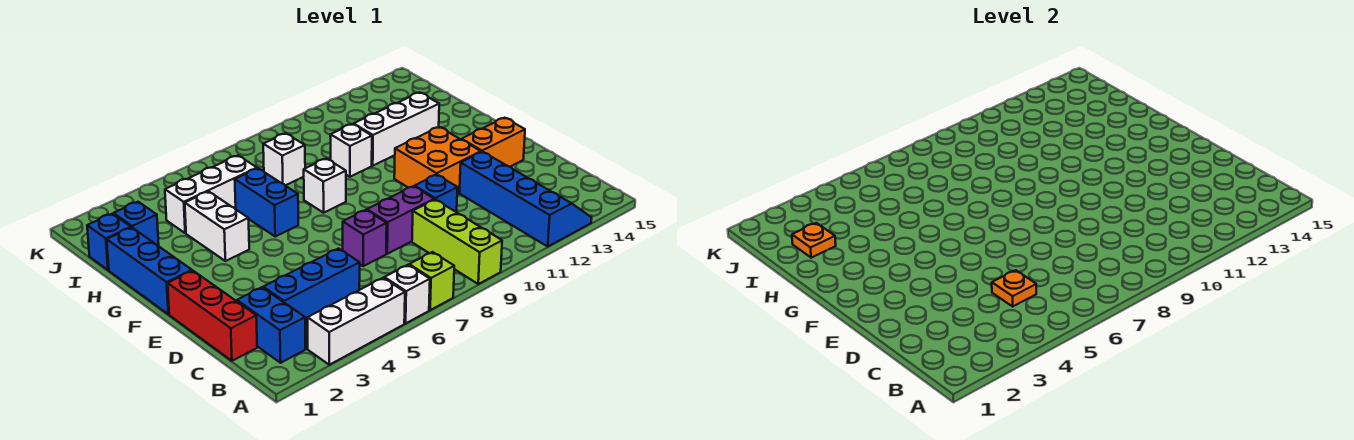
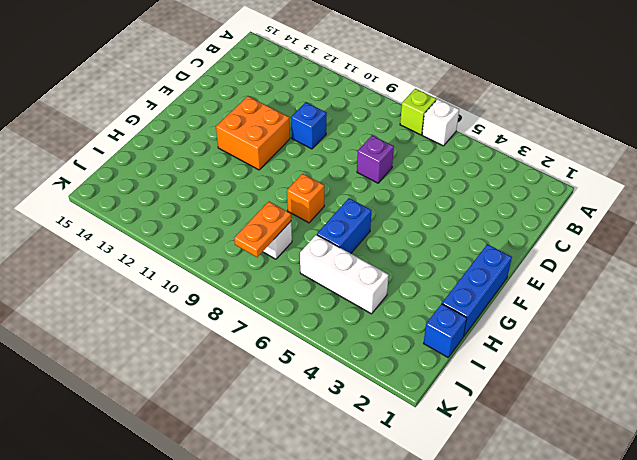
orange brick G8 level 1 -> white brick G8 level 1
orange plate I8:J8 level 2 -> none
none -> white brick A3:A5 level 1
none -> lime brick A9:C9 level 1
none -> blue slope A12:D13 level 1 top 12

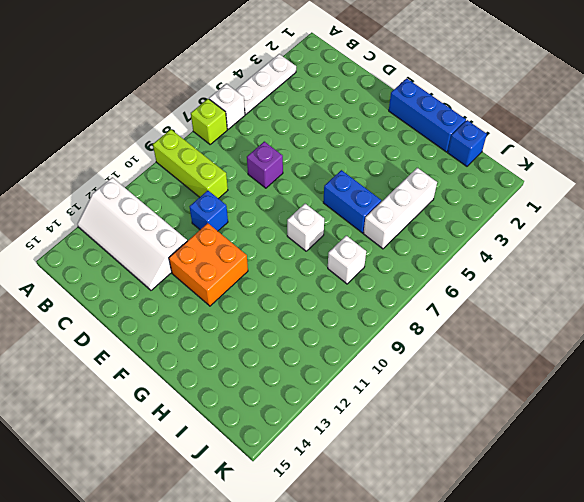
white plate A3:A5 level 1 -> white brick A3:A5 level 1
white slope A12:D13 level 1 top 12 -> blue slope A12:D13 level 1 top 12
none -> blue brick B2:C2 level 1
none -> red brick C1:E1 level 1
none -> blue brick C3:C5 level 1

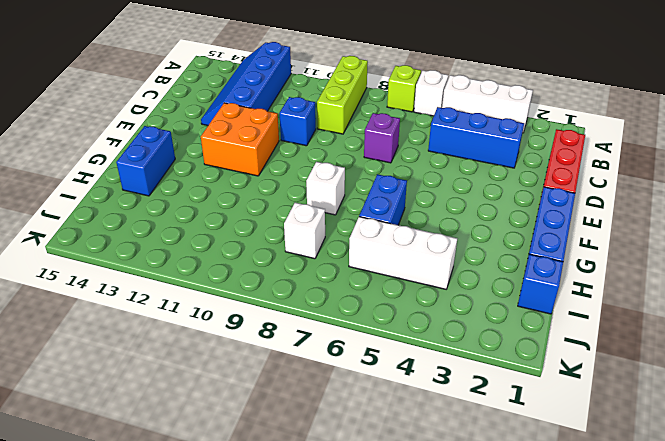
blue brick G14:H14 level 1 -> blue brick B2:C2 level 1
none -> purple brick D8:D9 level 1
none -> orange brick E13:E14 level 1
none -> white brick G4:H4 level 1

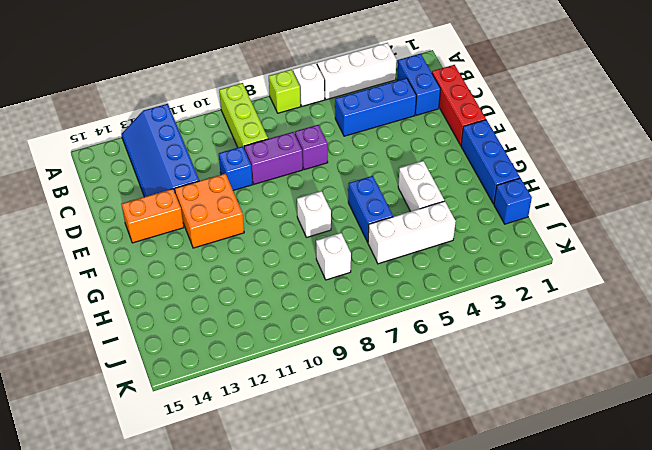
none -> white brick H10 level 1
none -> white brick H11:H13 level 1
none -> blue brick I2 level 1

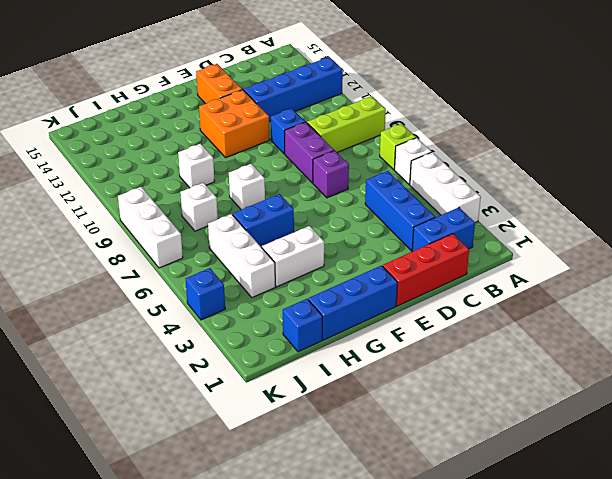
blue brick K4 level 1 -> blue brick I2 level 1
white brick K7:K9 level 1 -> white brick H11:H13 level 1
none -> orange plate C5 level 2
none -> orange plate I2 level 2

